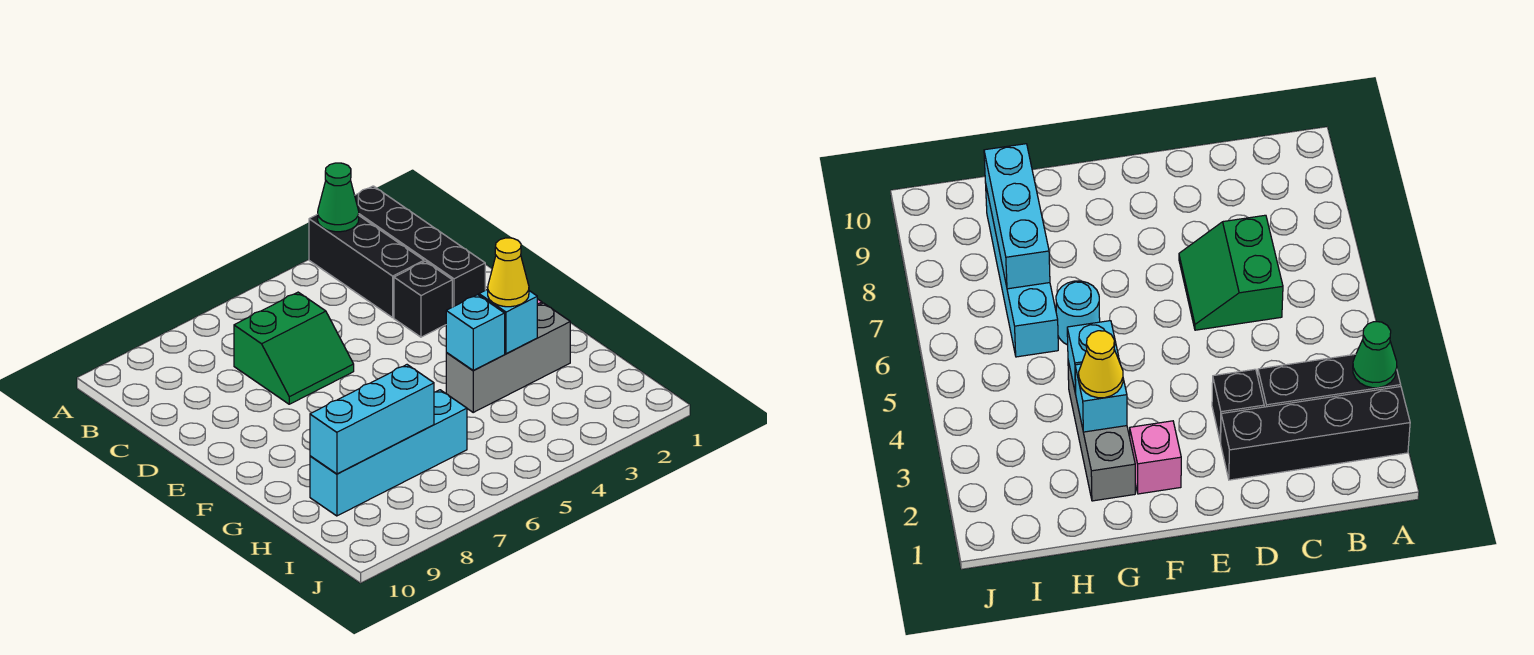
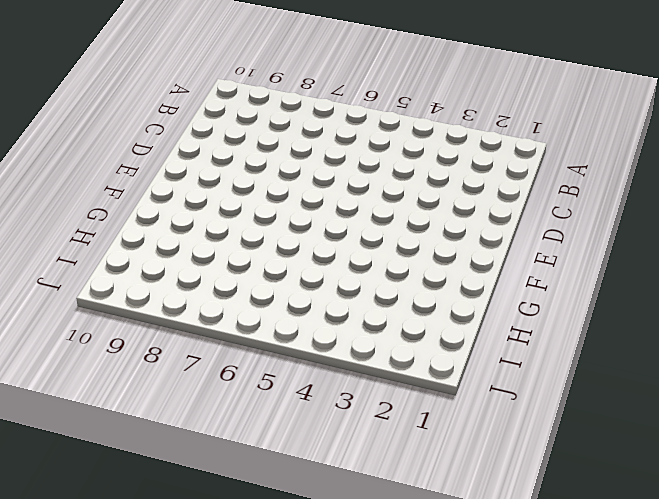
none -> black brick A2:D2 level 1
none -> black brick A3:C3 level 1
none -> green slope C6:D7 level 1 top C

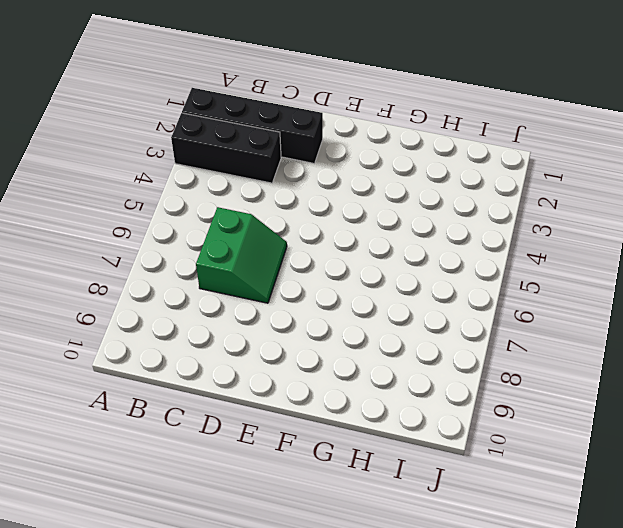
none -> black brick D3 level 1
none -> pink brick F2 level 1
none -> grey brick G2:G4 level 1

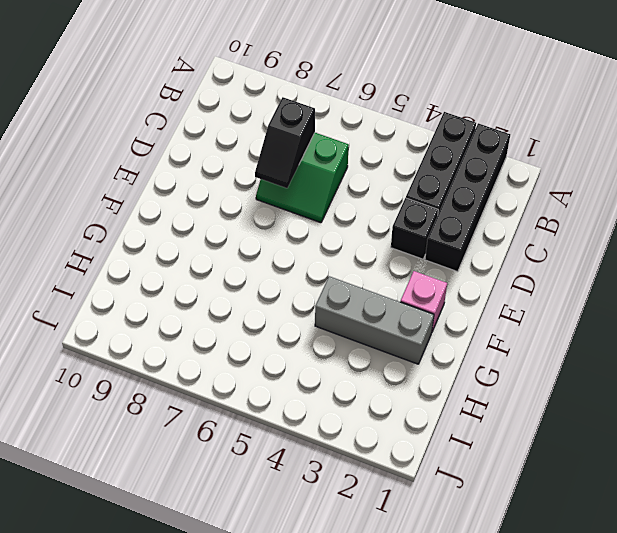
black slope C7:D7 level 2 top C -> none
none -> cyan round brick G6 level 1
none -> cyan brick H6:H9 level 1
none -> green cone A3 level 2

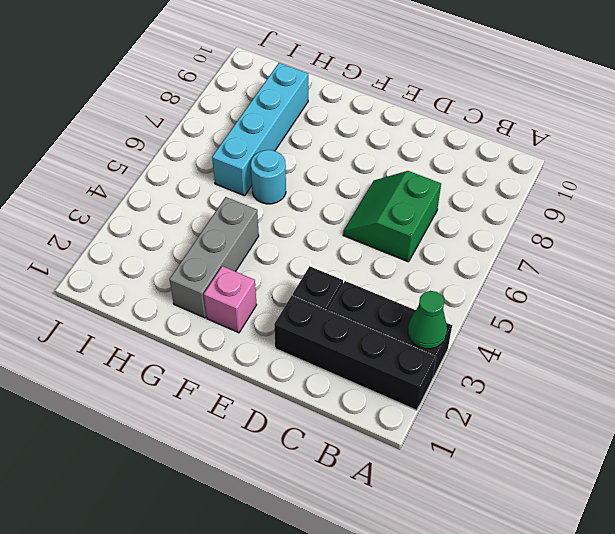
none -> cyan brick G3 level 2
none -> cyan brick G4 level 2
none -> cyan brick H7:H9 level 2

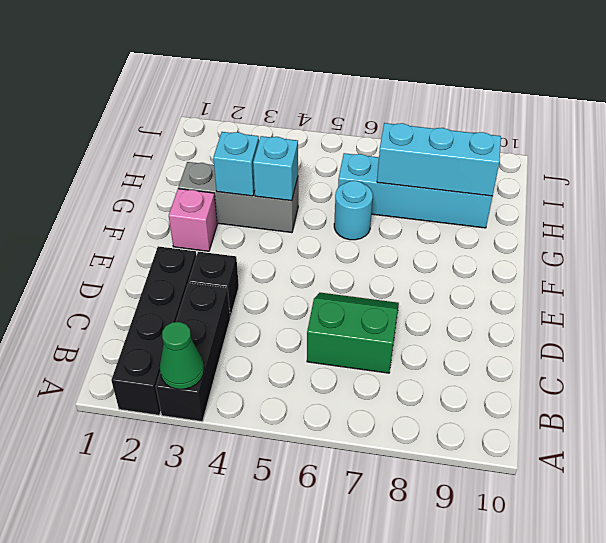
none -> yellow cone G3 level 3

